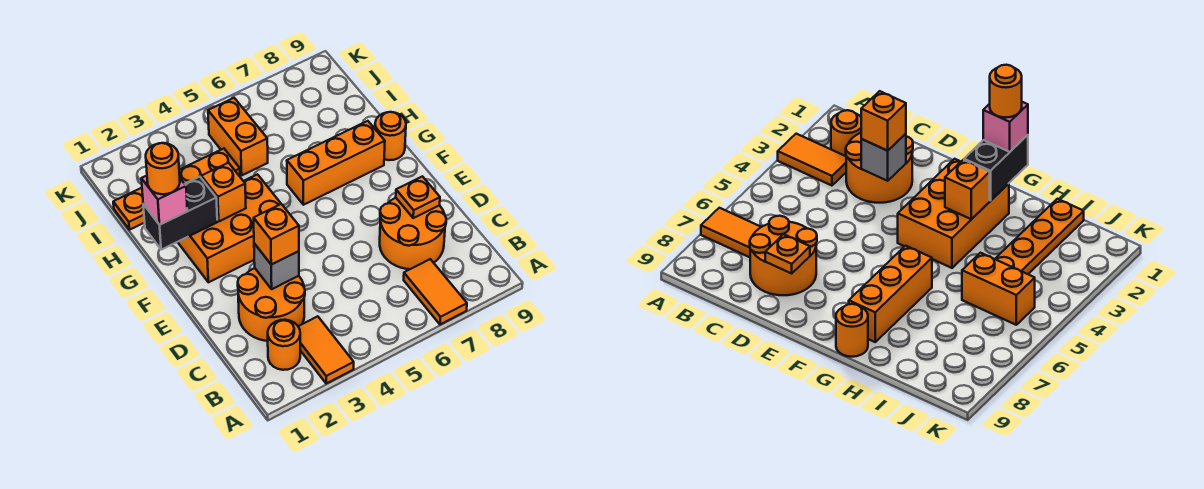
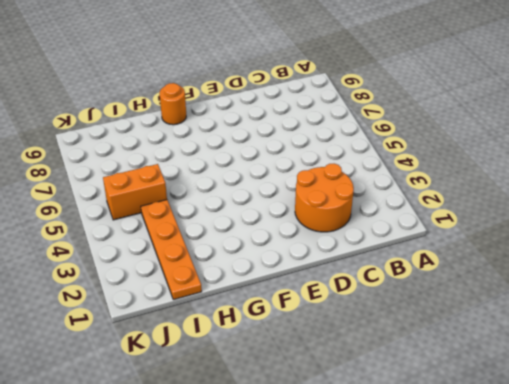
none -> orange tile A3:B3 level 1
none -> orange tile A7:B7 level 1
none -> orange round brick B2 level 1

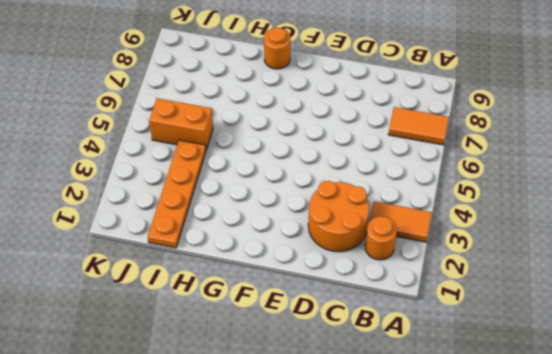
none -> orange round brick C7:D8 level 1
none -> orange brick F2:G4 level 1
none -> orange brick G6:G8 level 1

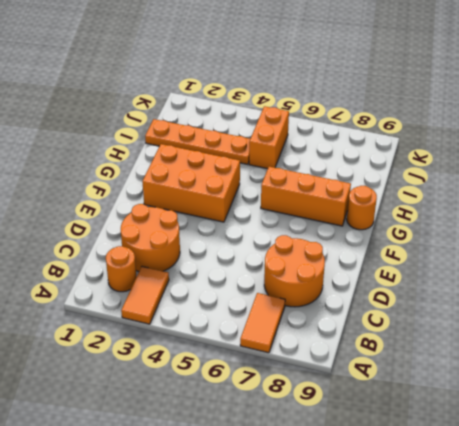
none -> grey brick D3 level 2
none -> orange plate D8 level 2
none -> black brick G1:G2 level 2

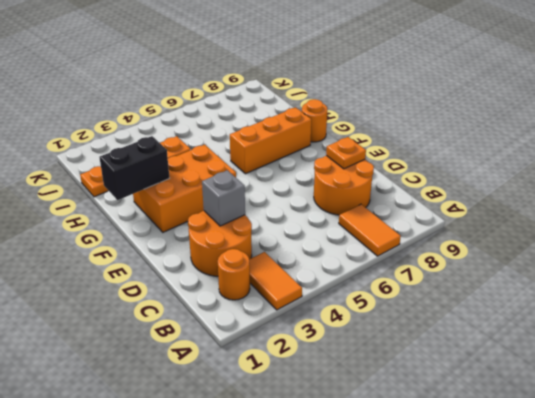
none -> orange brick I5:J5 level 1
none -> orange brick G3 level 2
none -> orange brick D3 level 3

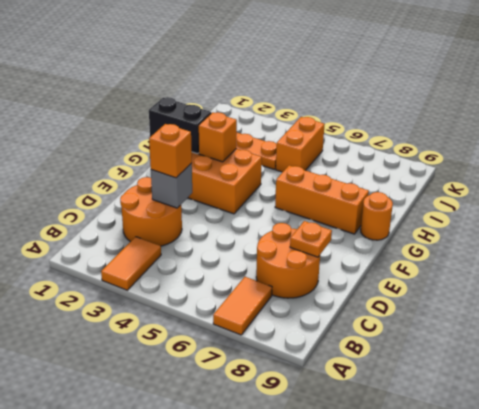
none -> orange round brick B2 level 1
none -> pink brick G1 level 3
none -> orange round brick G1 level 4

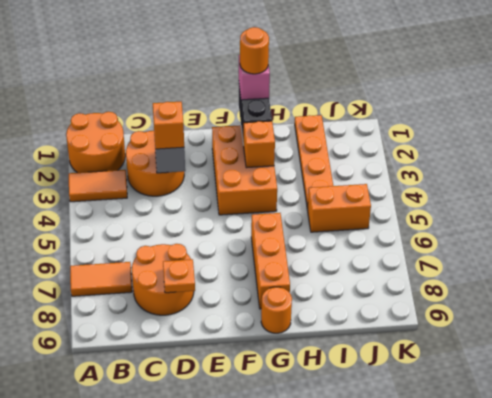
orange round brick A1:B2 level 1 -> orange round brick B2 level 1

